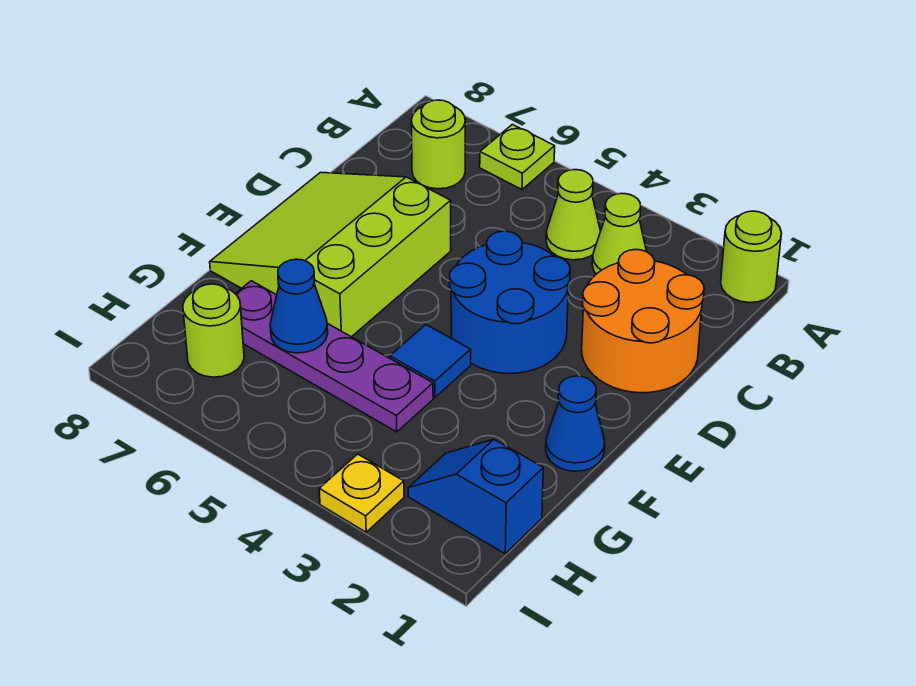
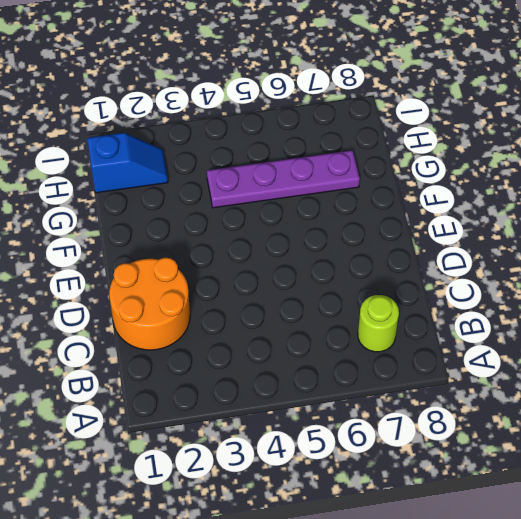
none -> lime round brick A1 level 1
none -> lime plate A6 level 1
none -> lime cone B3 level 1

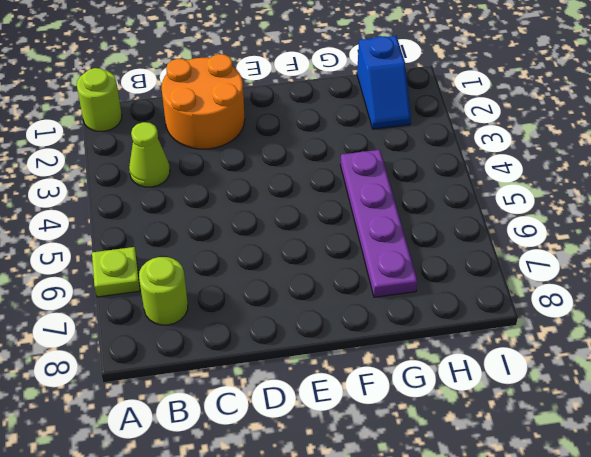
none -> lime cone B4 level 1
none -> blue round brick D3:E4 level 1
none -> lime slope D6:F8 level 1 top 6

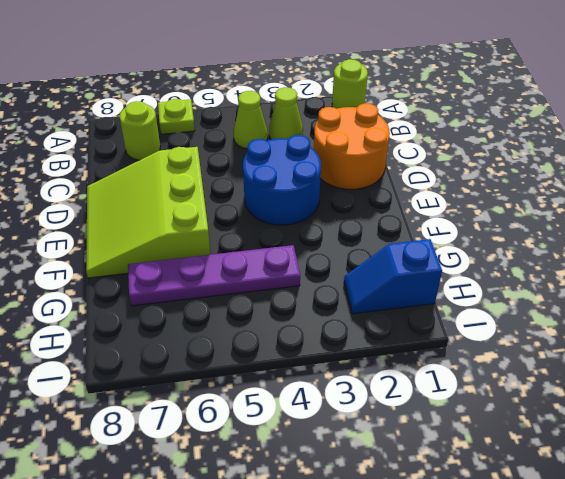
none -> blue cone F1 level 1
none -> blue tile F4 level 1
none -> lime round brick H7 level 1

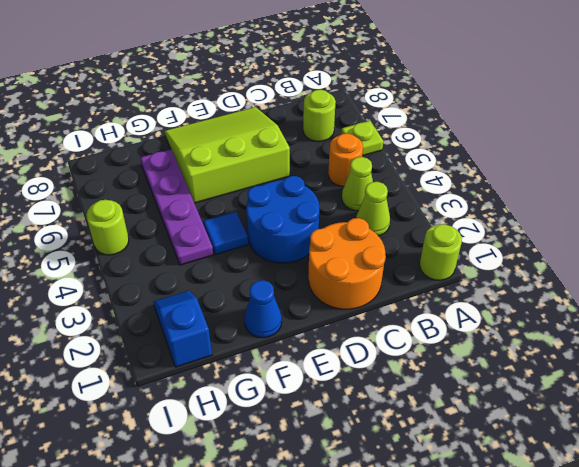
orange round brick B5 level 1 -> none
lime round brick I5 level 1 -> lime round brick H7 level 1
none -> yellow plate I3 level 1
none -> blue cone G6 level 2

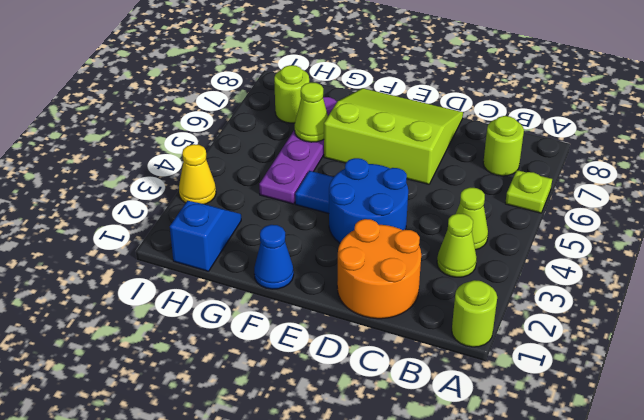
lime cone G6 level 2 -> blue cone G6 level 2
yellow cone I3 level 1 -> yellow plate I3 level 1

